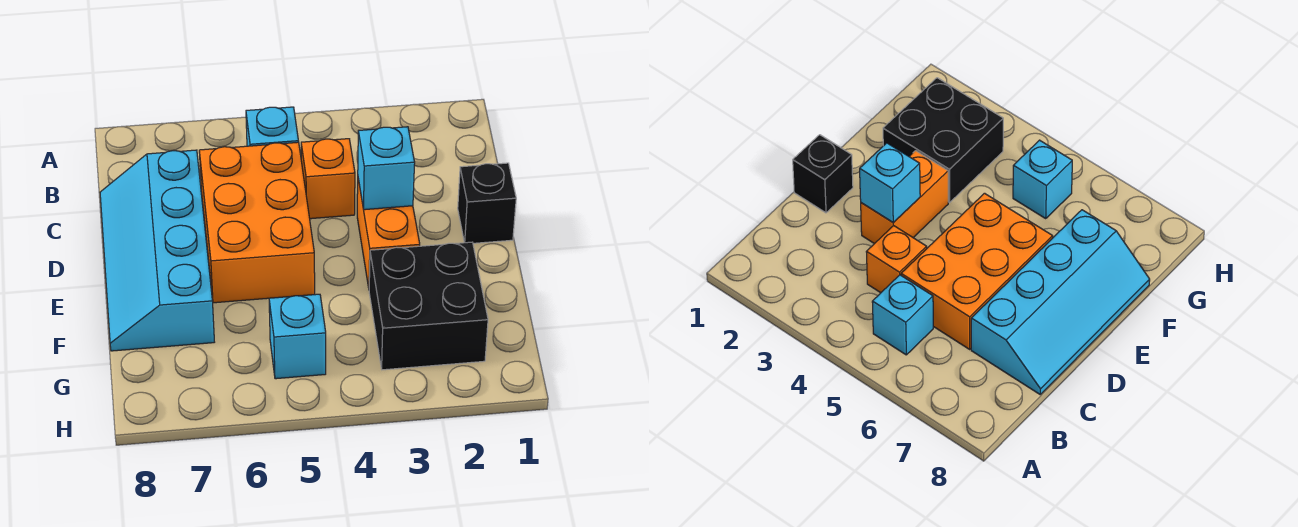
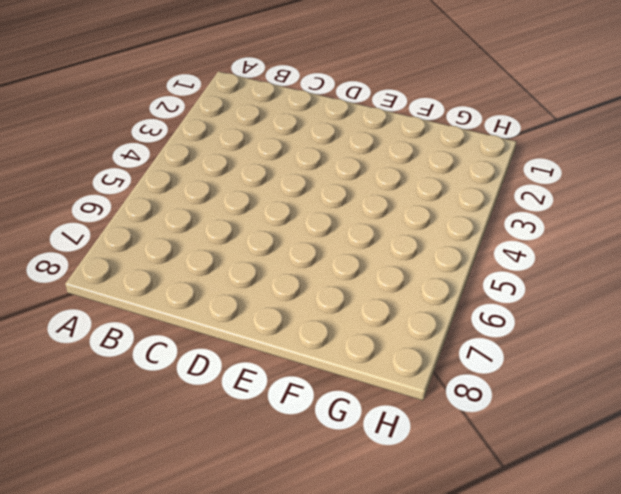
none -> cyan brick B5 level 1
none -> orange brick C4 level 1

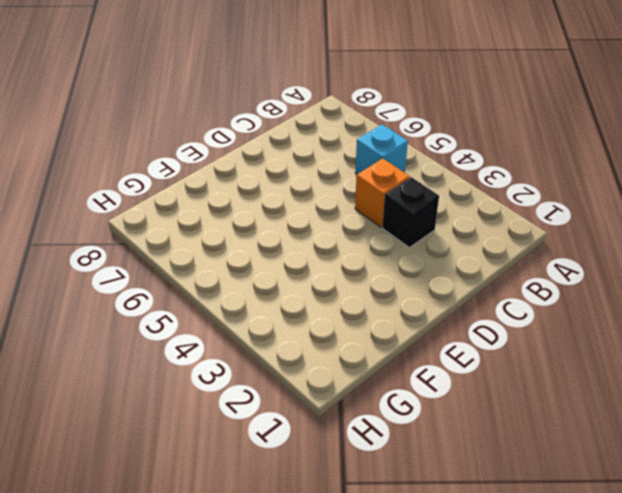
black brick C3 level 1 -> black brick D1 level 1
none -> orange brick C5:E6 level 1
none -> cyan slope C7:F8 level 1 top 7

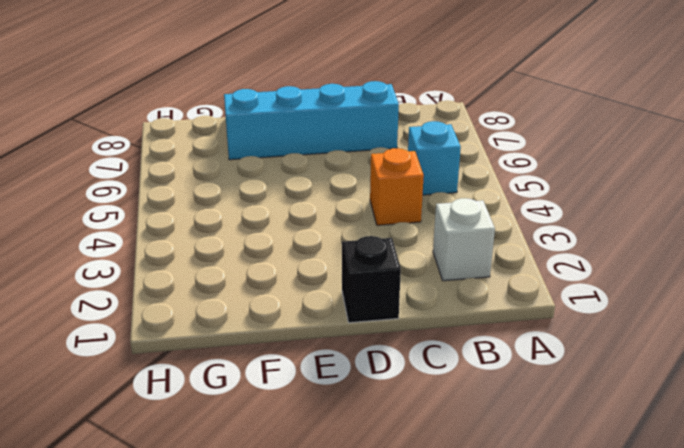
white brick B2 level 1 -> none
none -> orange brick C5:E6 level 1
none -> orange brick D3:E3 level 1

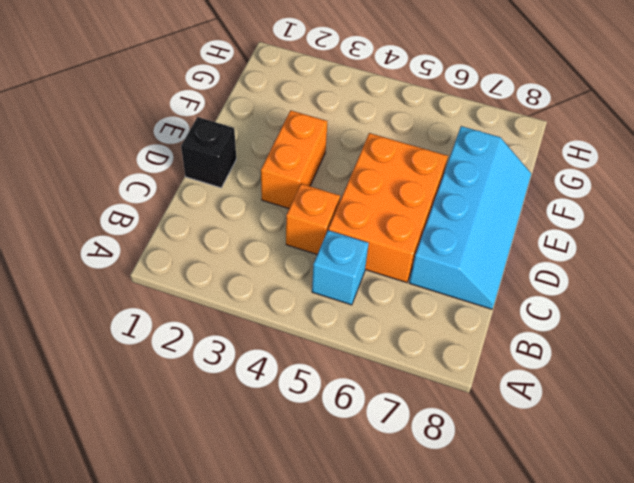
none -> black brick F2:G3 level 1
none -> cyan brick G5 level 1

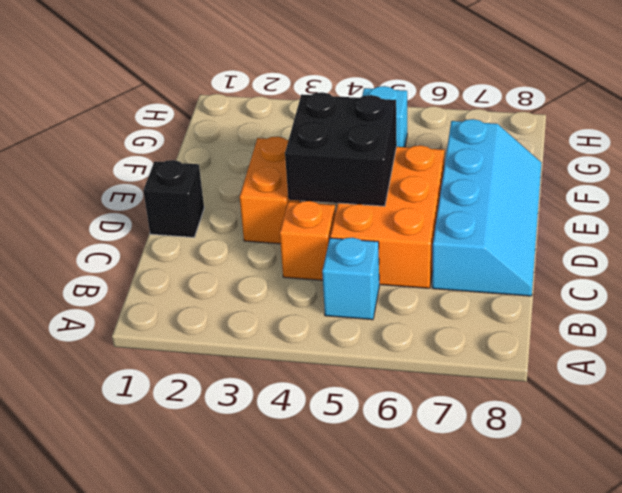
black brick D4:E5 level 2 -> black brick F2:G3 level 1
none -> cyan brick D3 level 2

